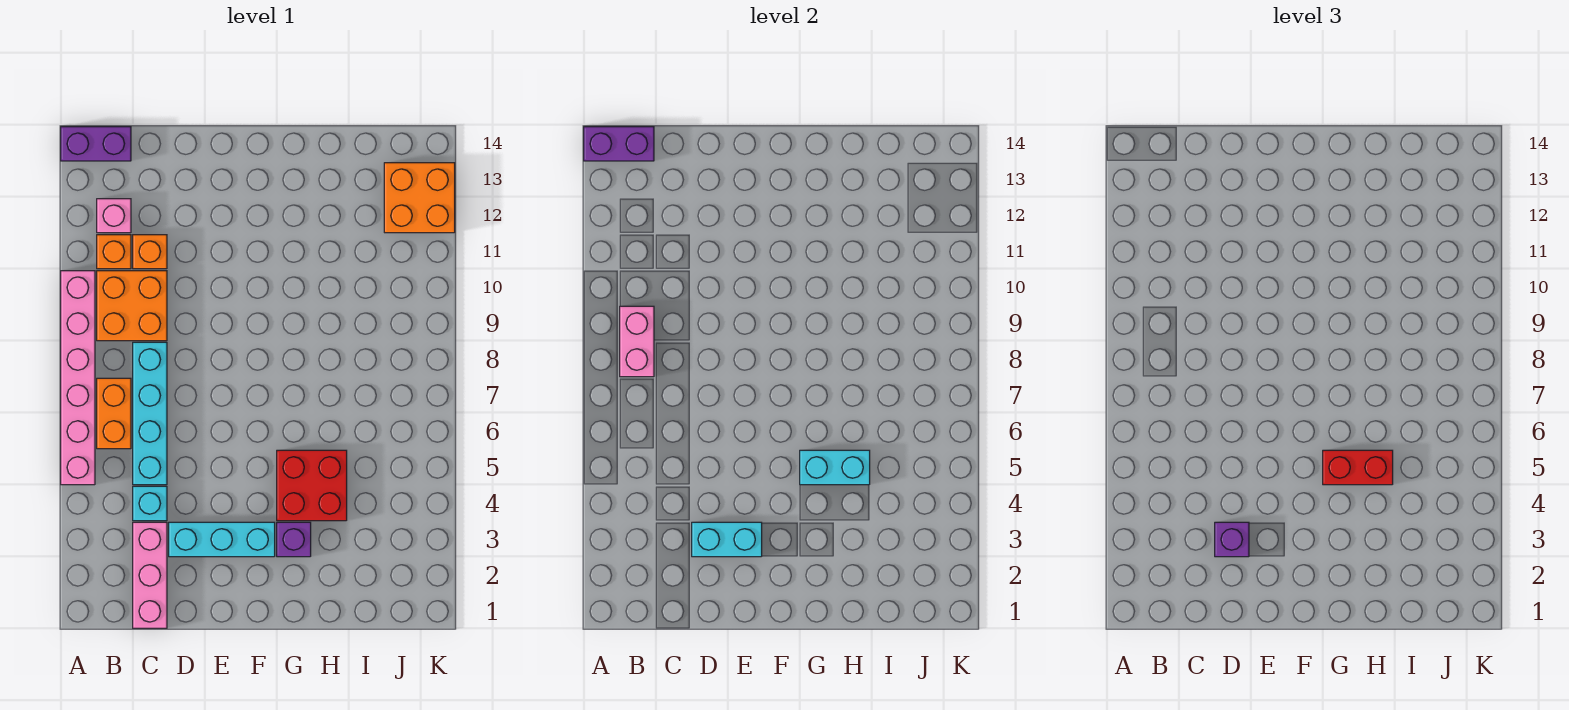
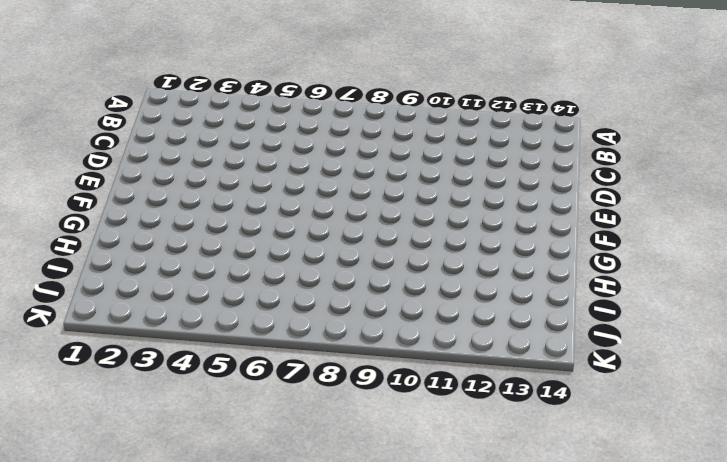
none -> pink brick A5:A10 level 1
none -> purple brick A14:B14 level 1
none -> orange brick B6:B7 level 1

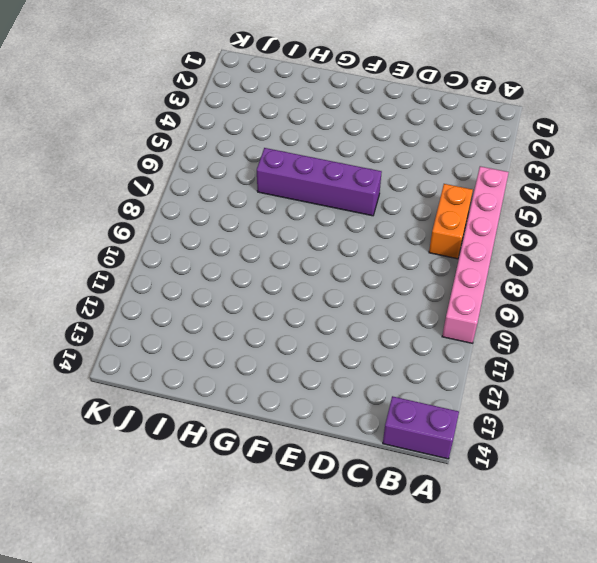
purple brick E6:H6 level 1 -> none
none -> orange brick B9:C10 level 1
none -> orange brick B11 level 1
none -> pink brick B12 level 1

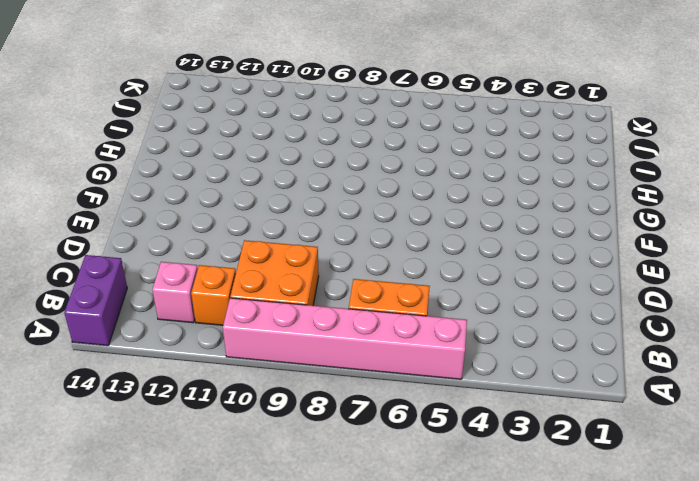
none -> pink brick C1:C3 level 1
none -> cyan brick C4 level 1
none -> cyan brick C5:C8 level 1

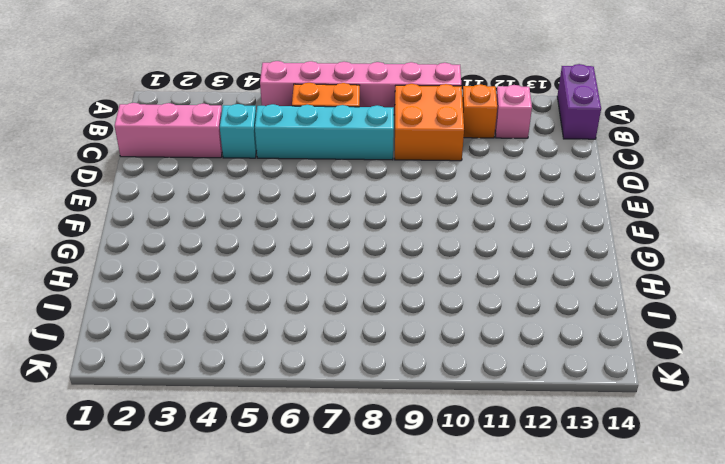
none -> orange brick C11 level 1
none -> cyan brick D3:F3 level 1
none -> purple brick G3 level 1

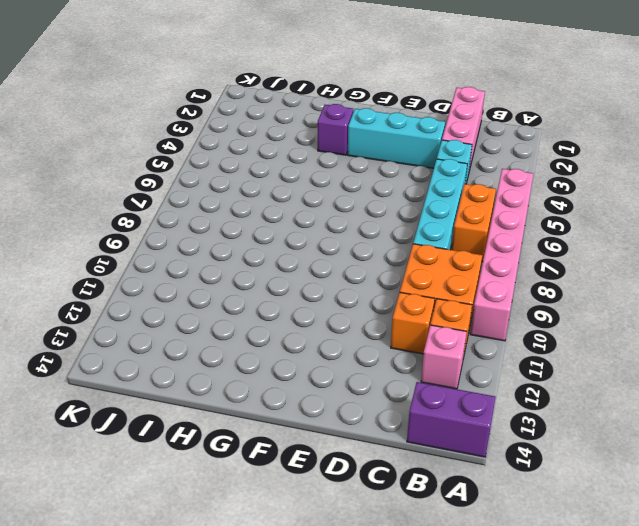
none -> red brick G4:H5 level 1
none -> orange brick J12:K13 level 1
none -> purple brick A14:B14 level 2

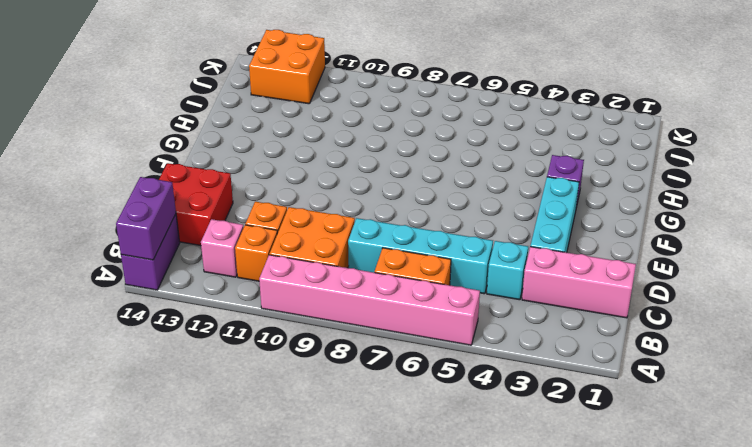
red brick C13:D14 level 1 -> red brick G4:H5 level 1
none -> pink brick B8:B9 level 2
none -> cyan brick D3:E3 level 2
none -> cyan brick G5:H5 level 2

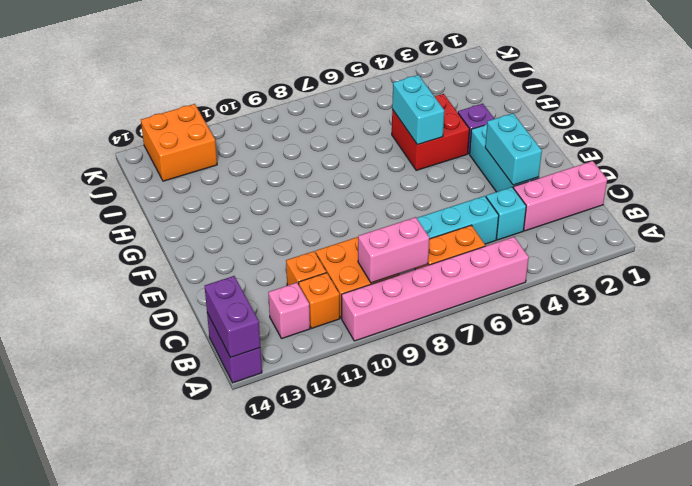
none -> purple brick D3 level 3
none -> red brick G5:H5 level 3

